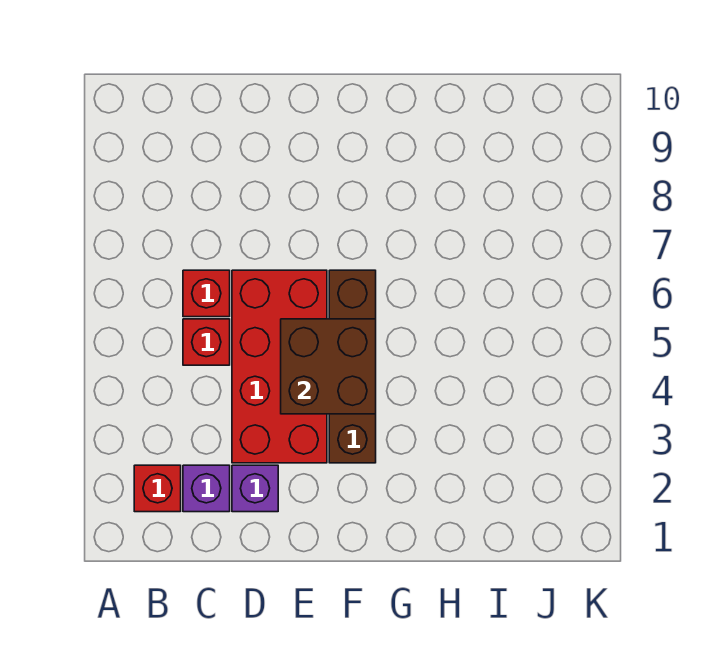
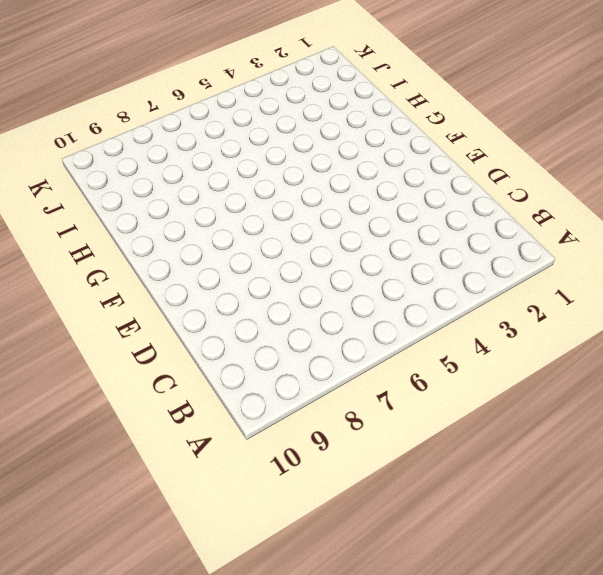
none -> red brick B2 level 1
none -> purple brick C2 level 1

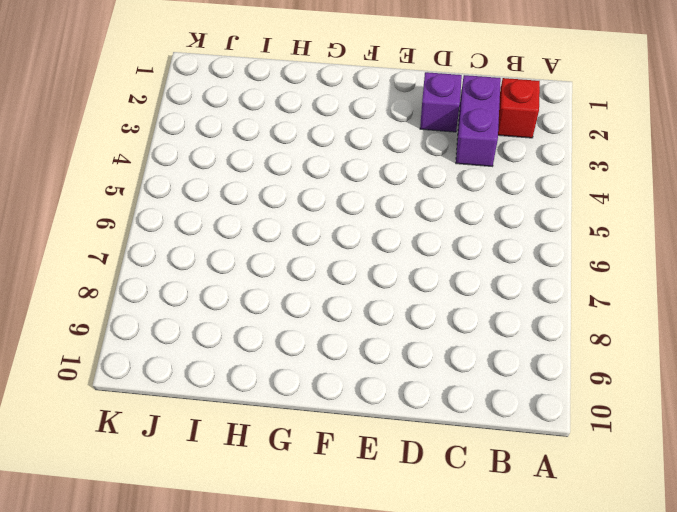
purple brick C2:C3 level 1 -> purple brick C2 level 1
none -> red brick C5 level 1
none -> red brick C6 level 1

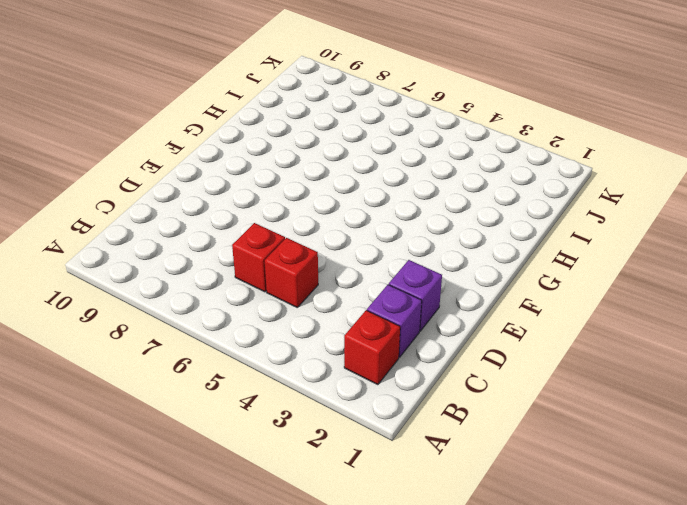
none -> red brick D3:E6 level 1
none -> brown brick F3:F6 level 1

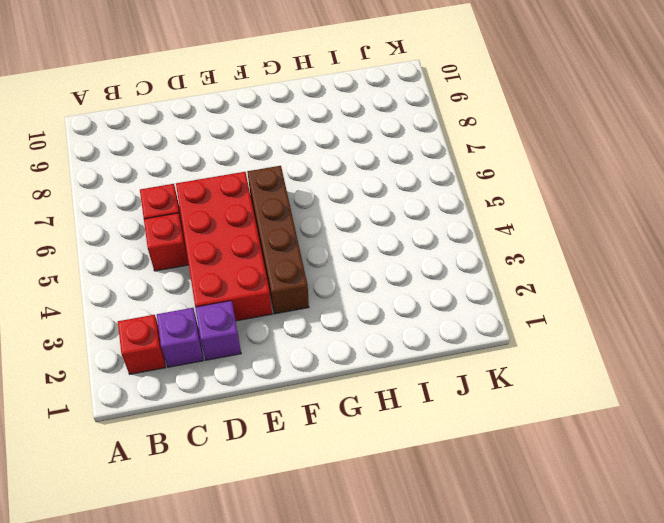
none -> brown brick E4:F5 level 2

